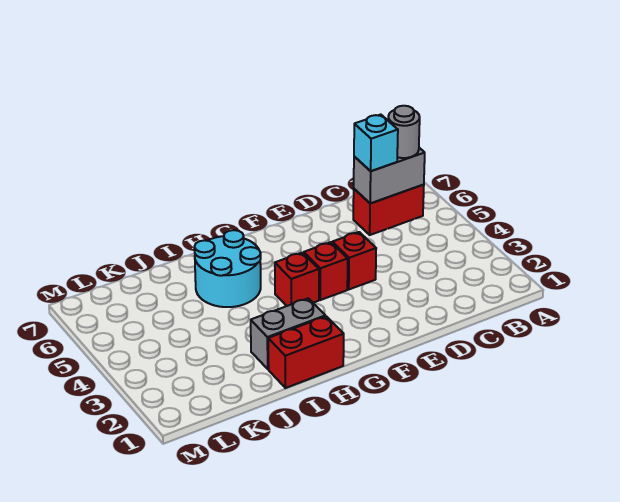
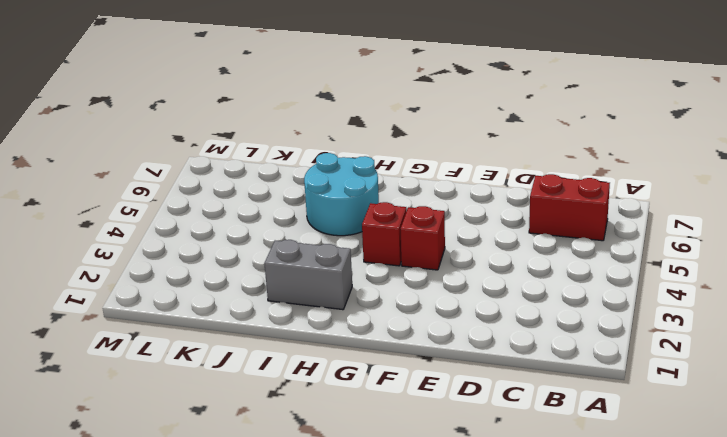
none -> red brick E4 level 1
none -> red brick H1:I1 level 1

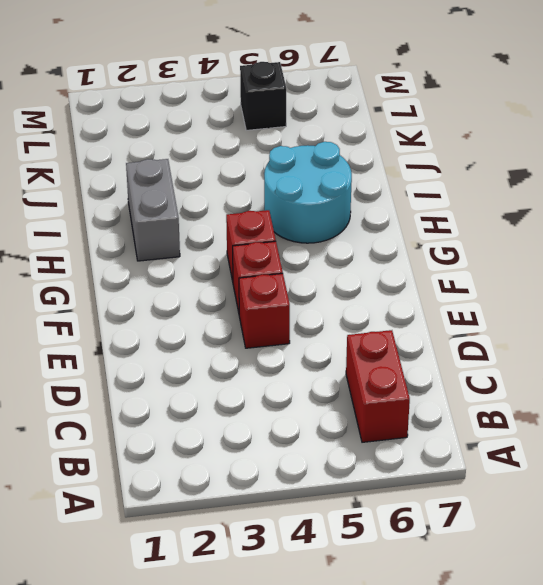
black brick L5 level 1 -> none
none -> red brick H1:I1 level 1
none -> grey brick B6:C6 level 2

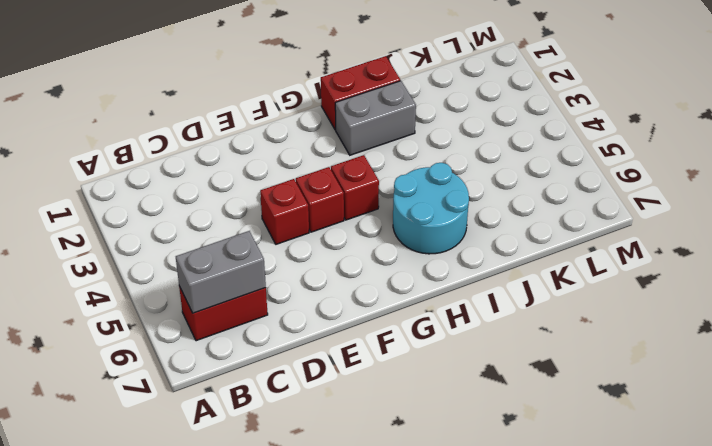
none -> grey round brick B6 level 3
none -> cyan brick C6 level 3

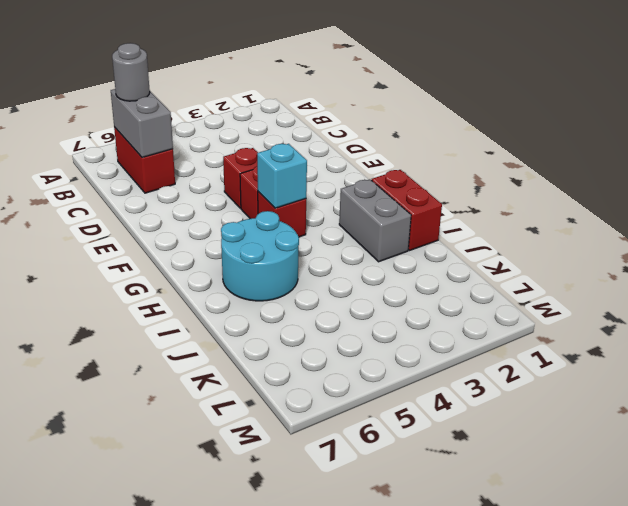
cyan brick G4 level 2 -> cyan brick C6 level 3

